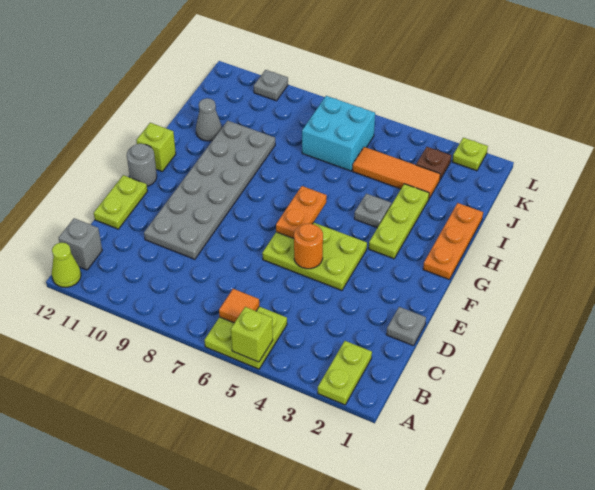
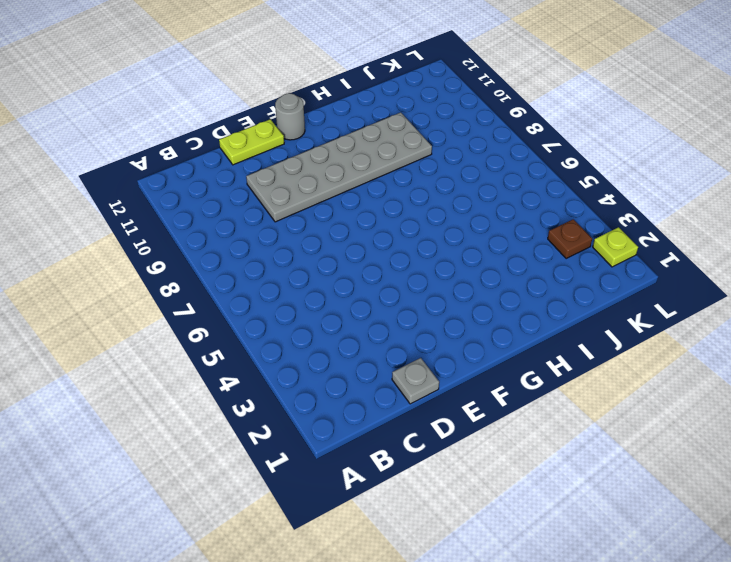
none -> lime plate A2:B2 level 1
none -> lime plate A5:B6 level 1
none -> lime cone A12 level 1

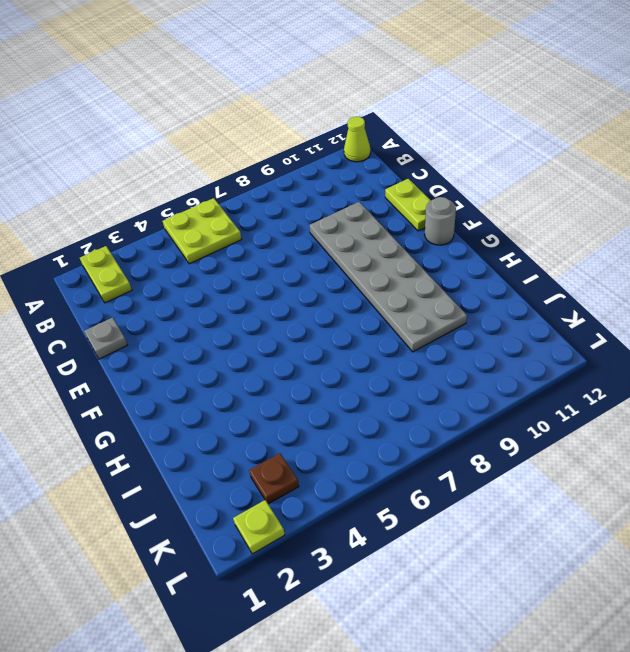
none -> grey brick B12 level 1
none -> lime plate E4:F6 level 1
none -> orange plate G1:I1 level 1

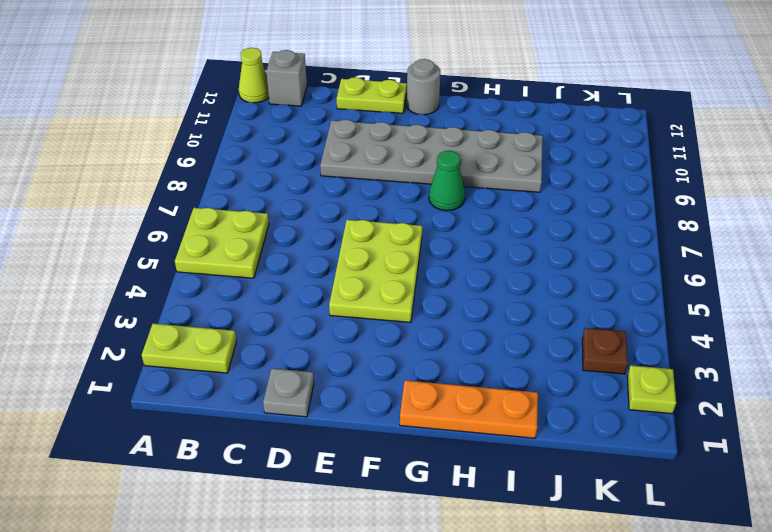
green cone G8 level 1 -> none
none -> lime plate G3:I3 level 1
none -> lime brick G12 level 1
none -> grey plate H4 level 1

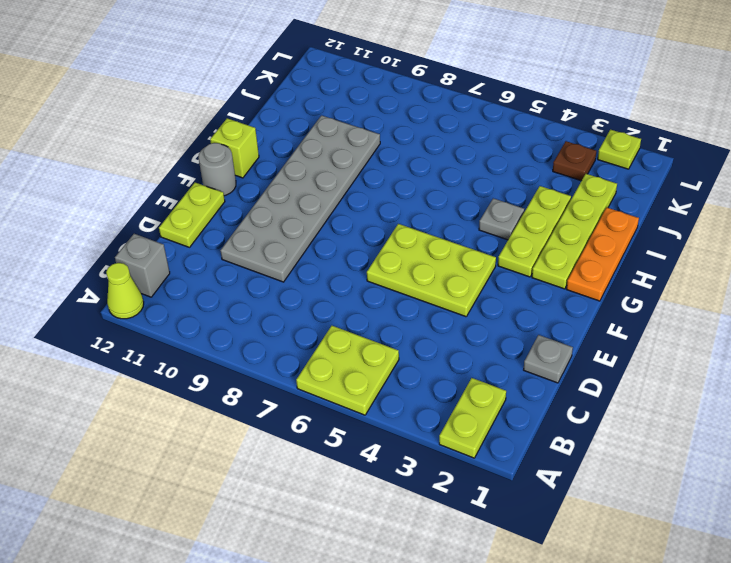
lime plate G2:J2 level 1 -> none
none -> grey cone I11 level 1
none -> orange tile J3:J5 level 1
none -> cyan brick J6:K7 level 1

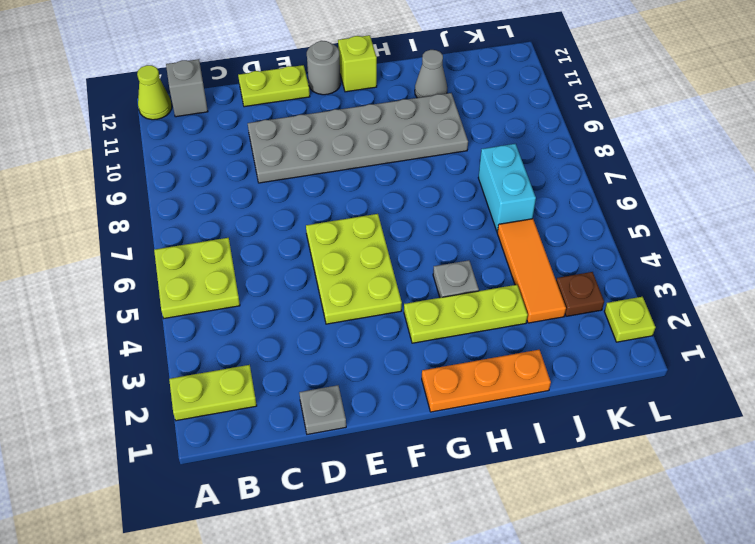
cyan brick J6:J7 level 1 -> cyan brick J6:K7 level 1
none -> grey plate L10 level 1
none -> lime brick A5 level 2
none -> orange tile B6 level 2

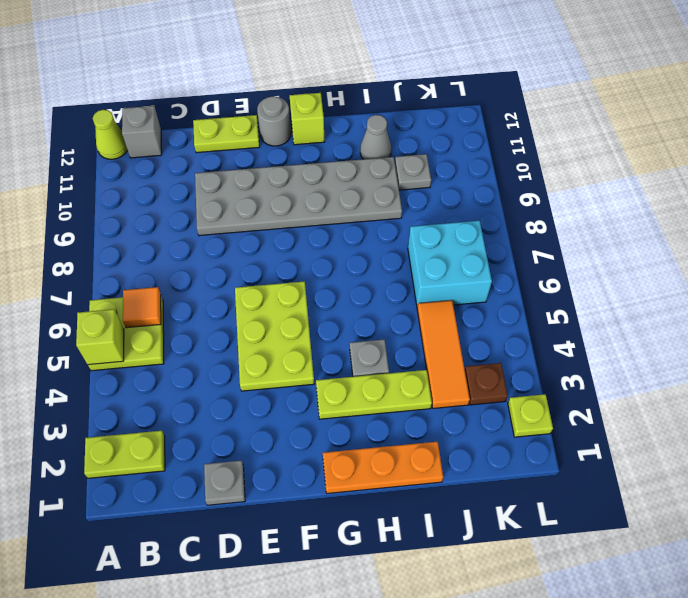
grey plate J10 level 1 -> grey plate L10 level 1
none -> orange round brick E5 level 2
none -> orange plate F6:G6 level 2

